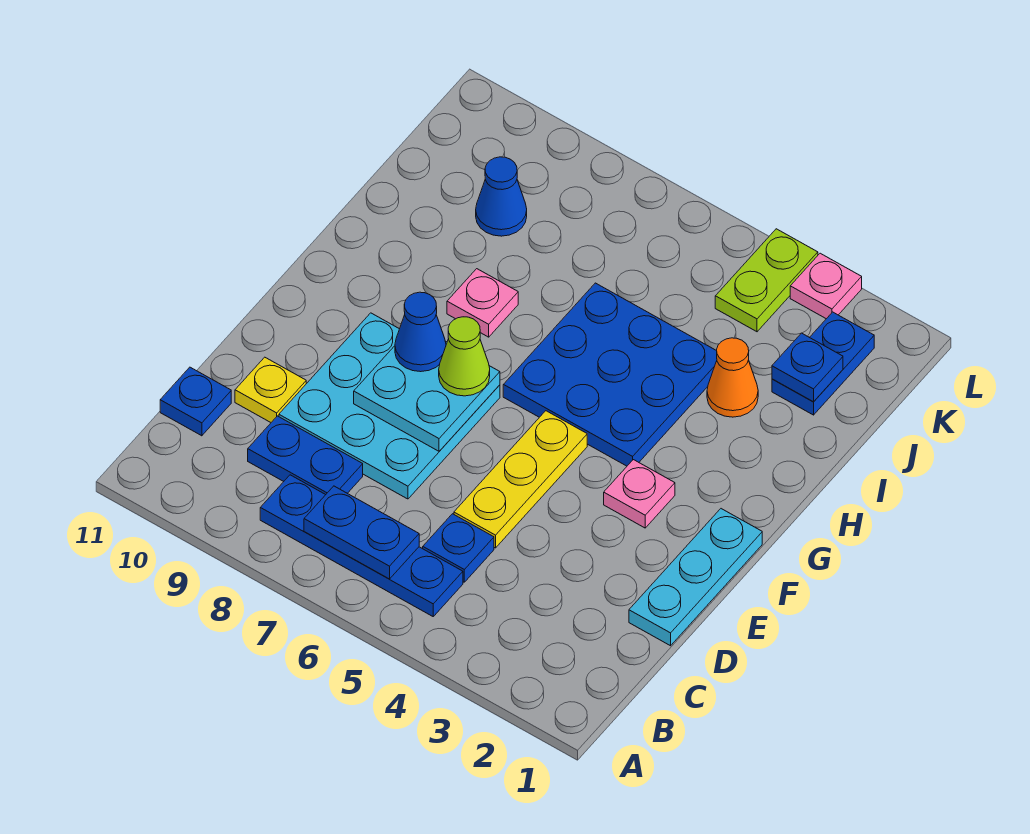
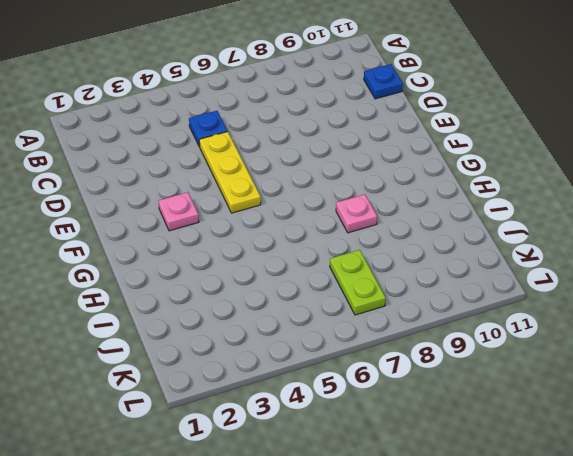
lime plate J7:K7 level 1 -> lime plate K4:L4 level 1
none -> blue plate B5:B8 level 1
none -> blue plate C8:C9 level 1
none -> cyan plate D1:F1 level 1

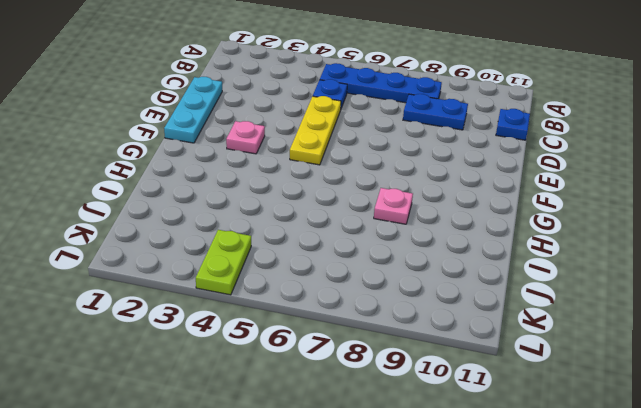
none -> cyan plate D7:F9 level 1
none -> yellow plate D10 level 1
none -> blue plate G4:I6 level 1

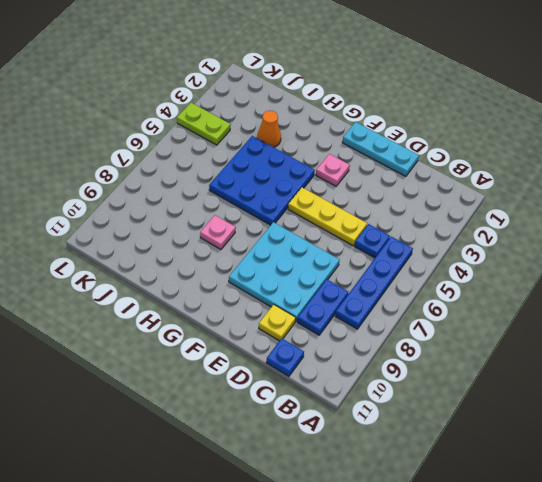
none -> blue plate J2:K2 level 1
none -> blue cone J9 level 1
none -> pink plate L3 level 1

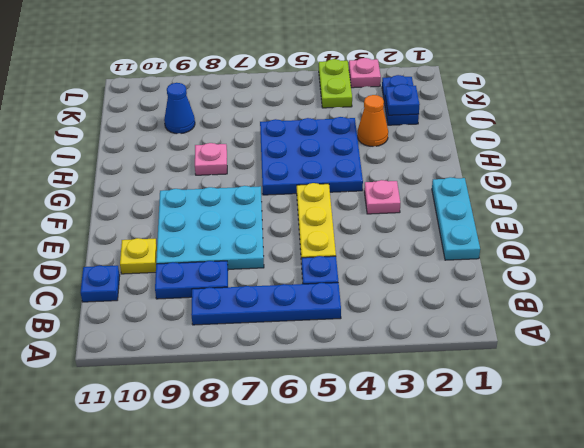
none -> blue plate B6:B7 level 2
none -> cyan plate E7:F8 level 2
none -> lime cone F7 level 3

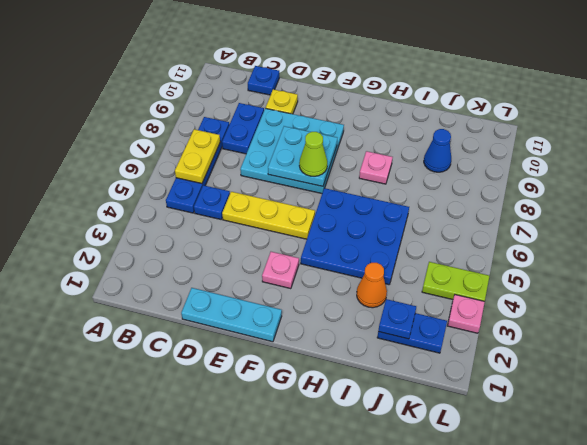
yellow plate B6:B7 level 2 -> blue plate B6:B7 level 2
none -> blue cone F8 level 3

